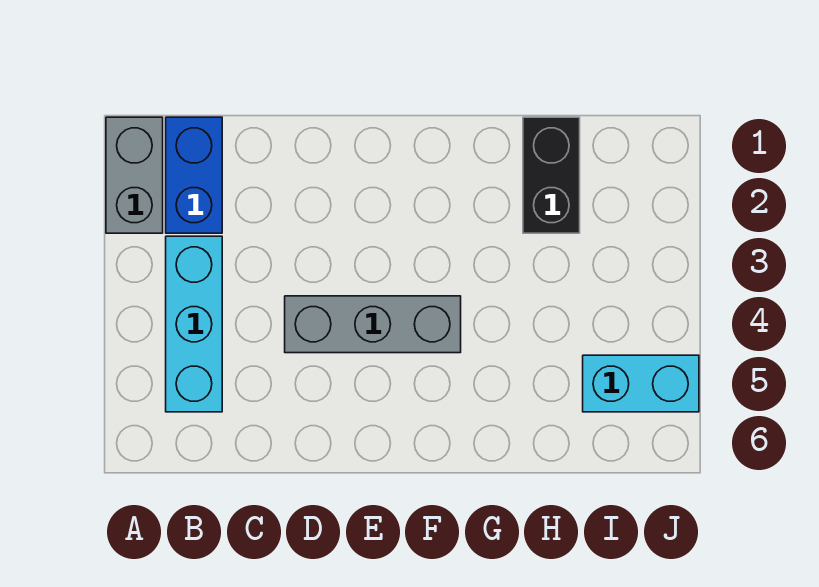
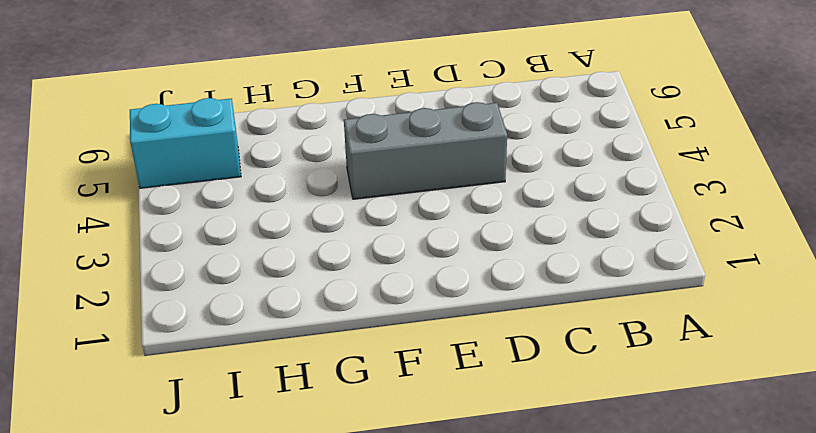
none -> grey brick A1:A2 level 1
none -> blue brick B1:B2 level 1

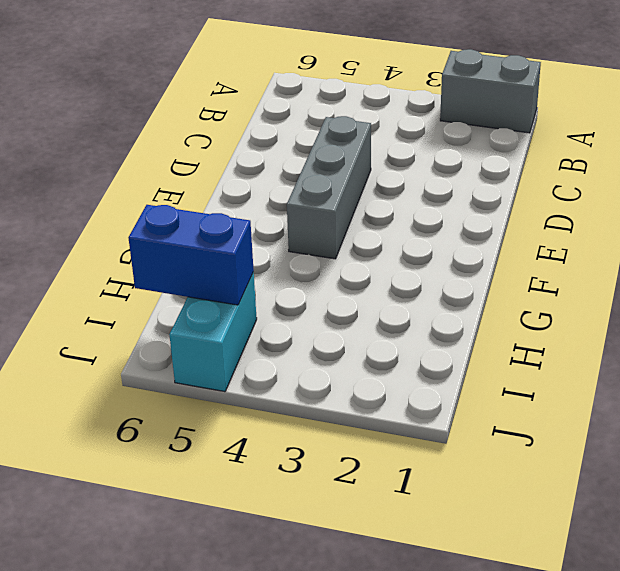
blue brick I5:I6 level 2 -> blue brick B1:B2 level 1
none -> cyan brick B3:B5 level 1
none -> black brick H1:H2 level 1

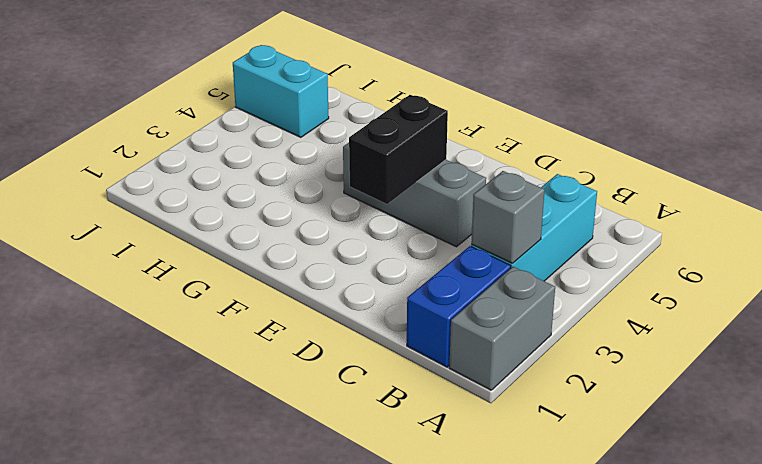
grey brick B3 level 2 -> none
black brick E3:E4 level 2 -> black brick H1:H2 level 1

